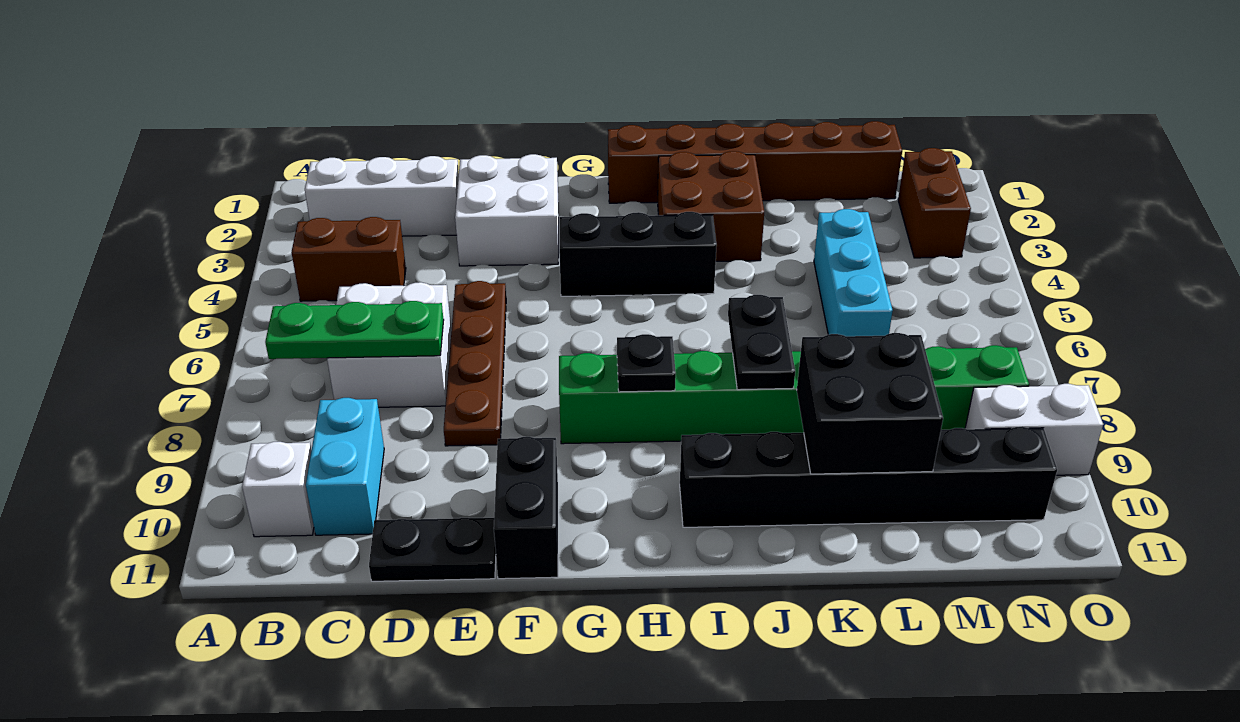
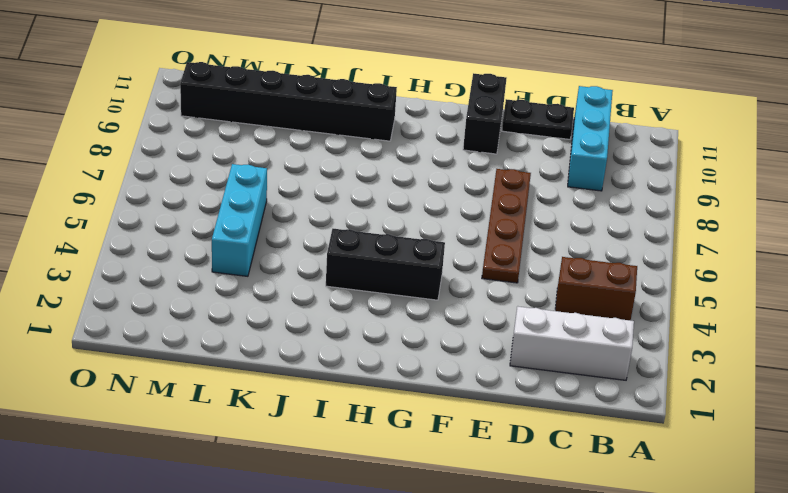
cyan brick C9:C11 level 1 -> cyan brick C9:C10 level 1
none -> white brick B10 level 1
none -> white brick C6:D7 level 1
none -> white brick E2:F3 level 1

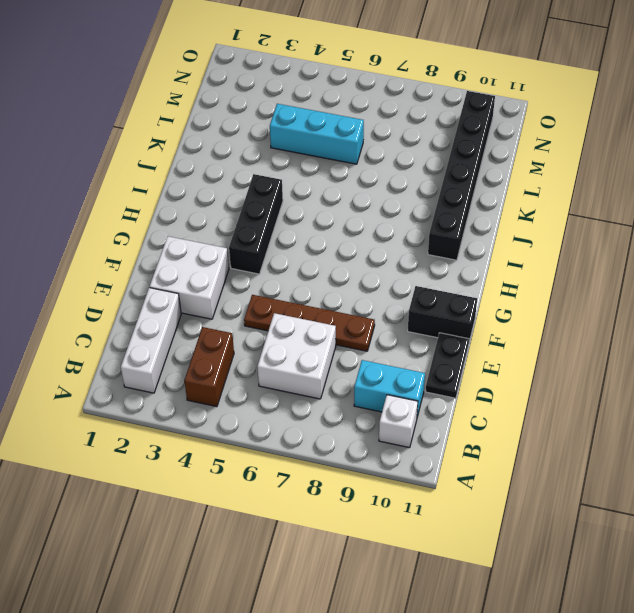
none -> green brick G8:N8 level 1
none -> brown brick H1:M1 level 1
none -> brown brick I2:J3 level 1

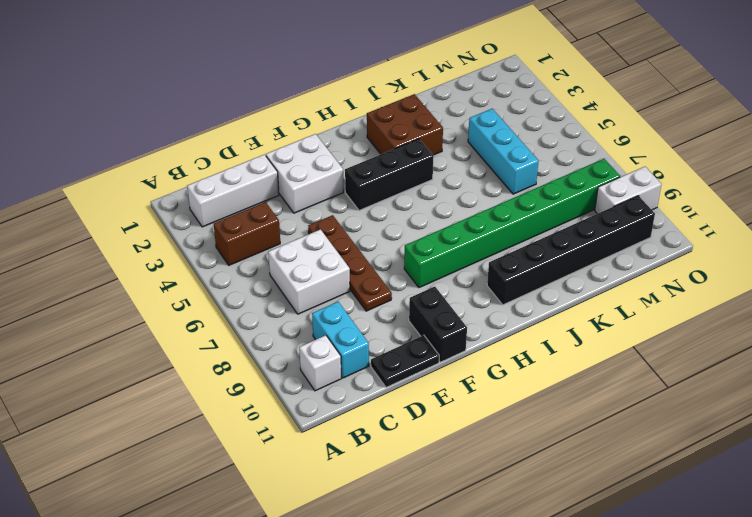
none -> brown brick H1:M1 level 1
none -> brown brick N2:N3 level 1
none -> green plate B7:D7 level 2

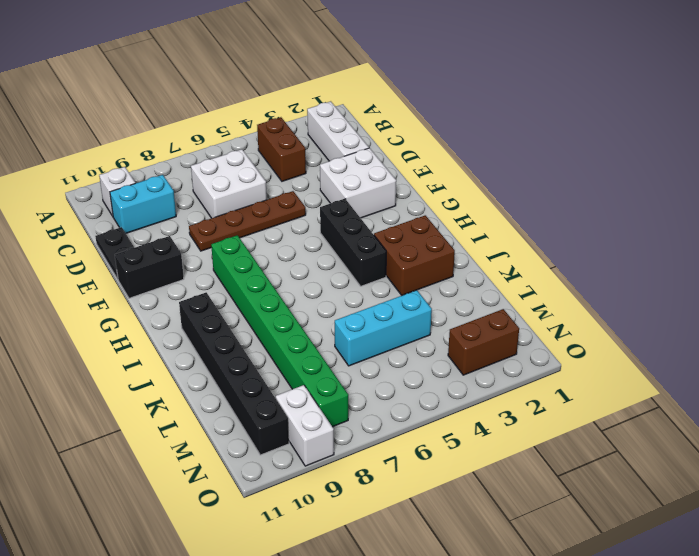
none -> brown brick H1:M1 level 1
none -> green plate B7:D7 level 2
none -> black plate H8 level 2

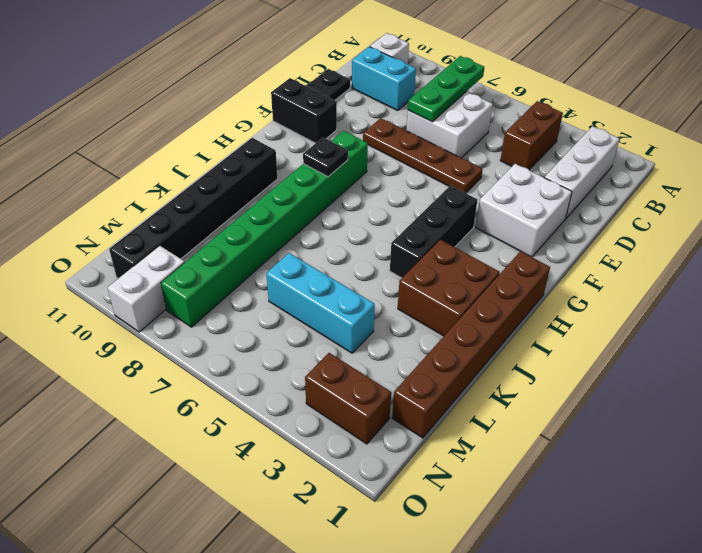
none -> black plate J7:J8 level 2
none -> black brick K9:L10 level 2

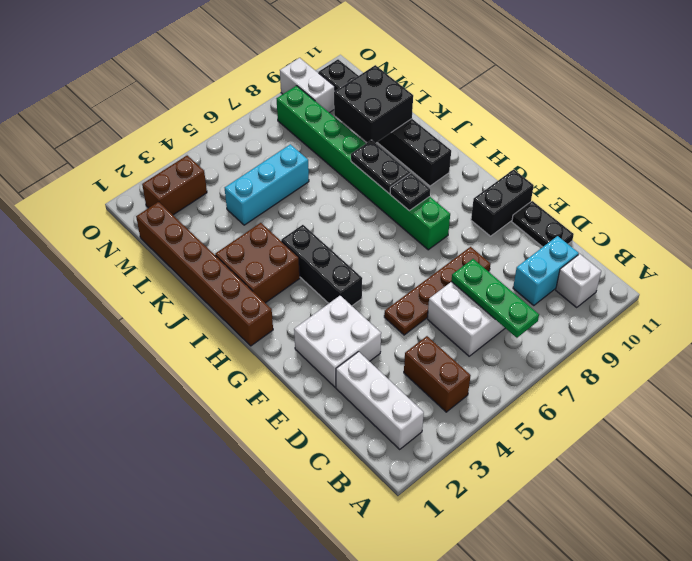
black plate I8:J8 level 2 -> black plate J7:J8 level 2

